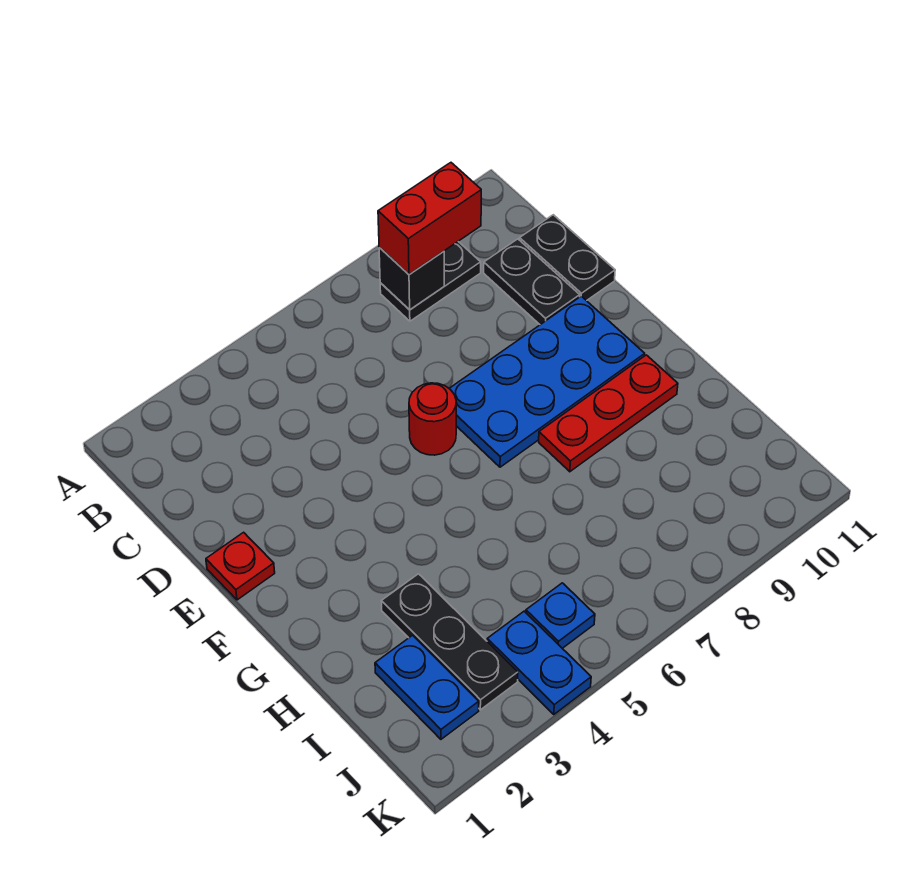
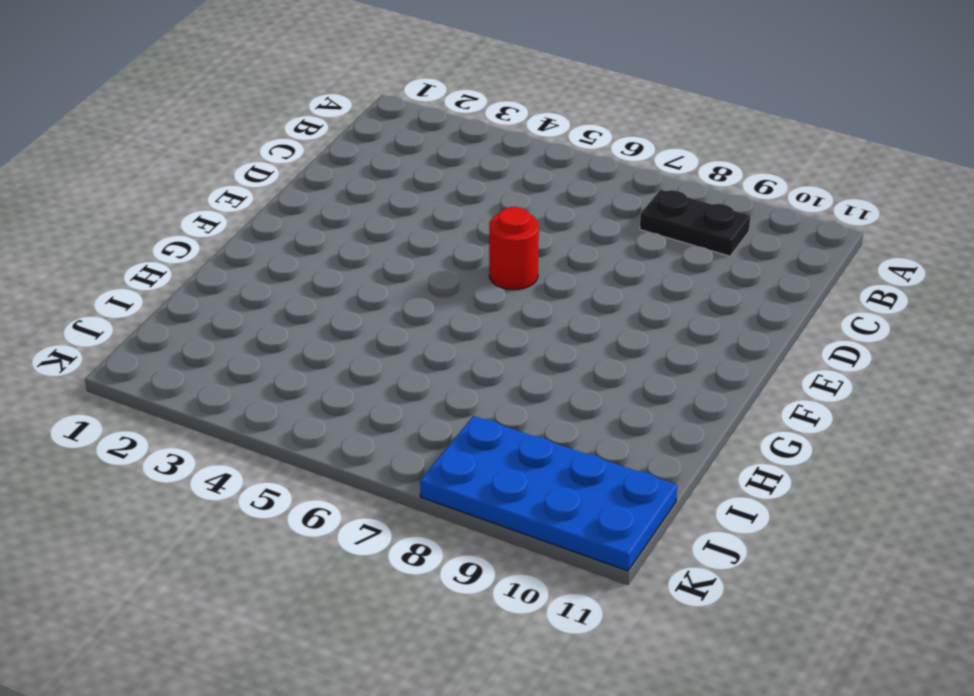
blue plate J8:K11 level 1 -> blue plate E7:F10 level 1
none -> black plate C10:D10 level 1
none -> black plate C11:D11 level 1
none -> red plate E1 level 1

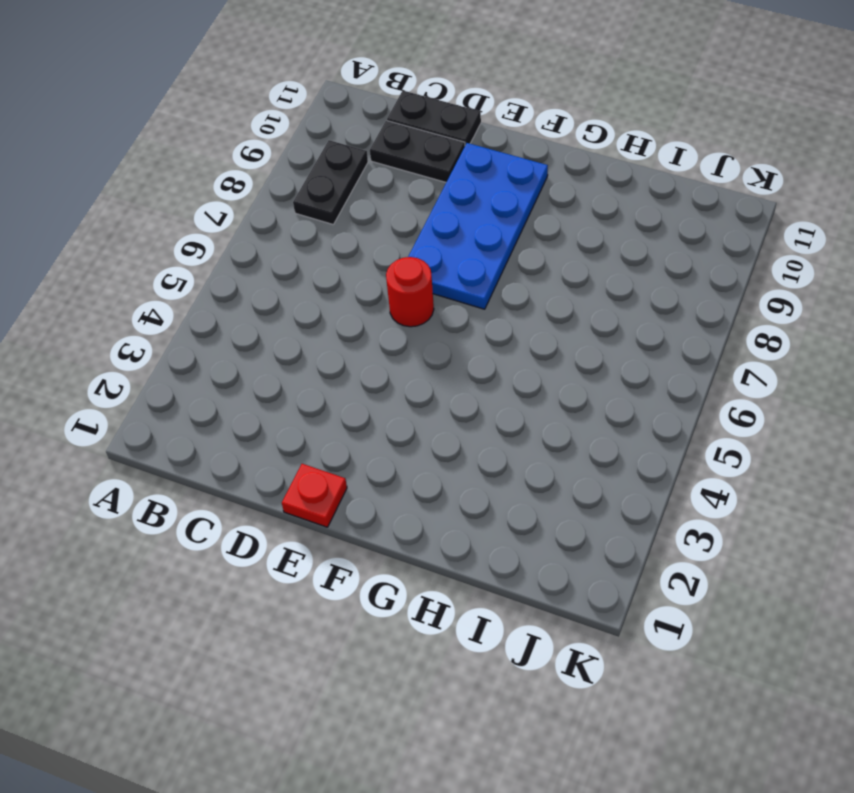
none -> red plate G8:G10 level 1
none -> black plate H3:J3 level 1
none -> blue plate I2:J2 level 1

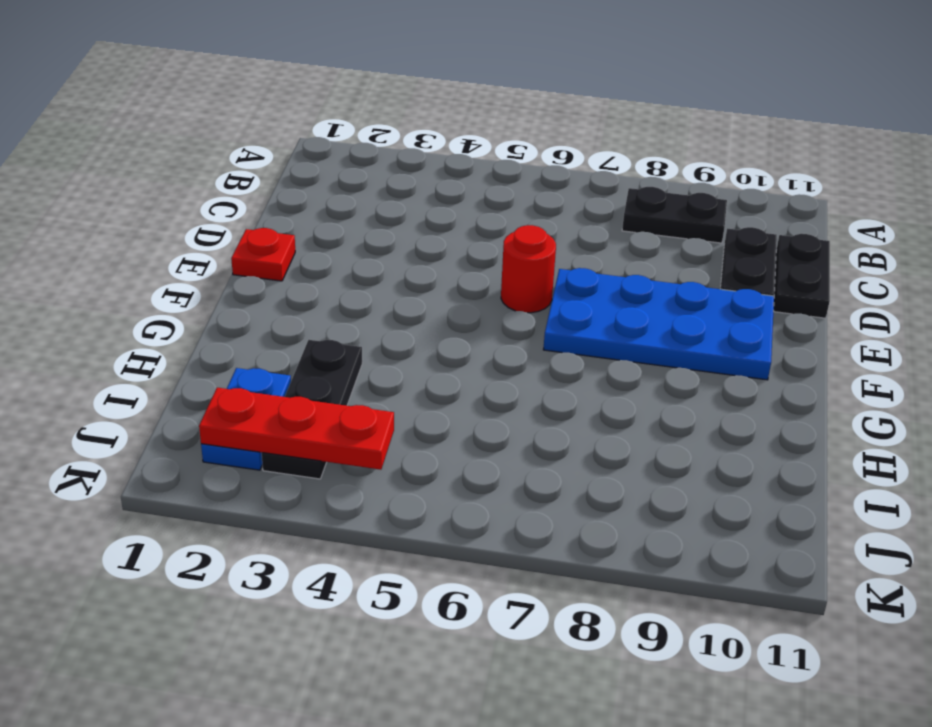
red plate J2:J4 level 2 -> red plate G8:G10 level 1
none -> blue plate J4:K4 level 1
none -> blue plate J5 level 1
none -> black brick B8 level 2

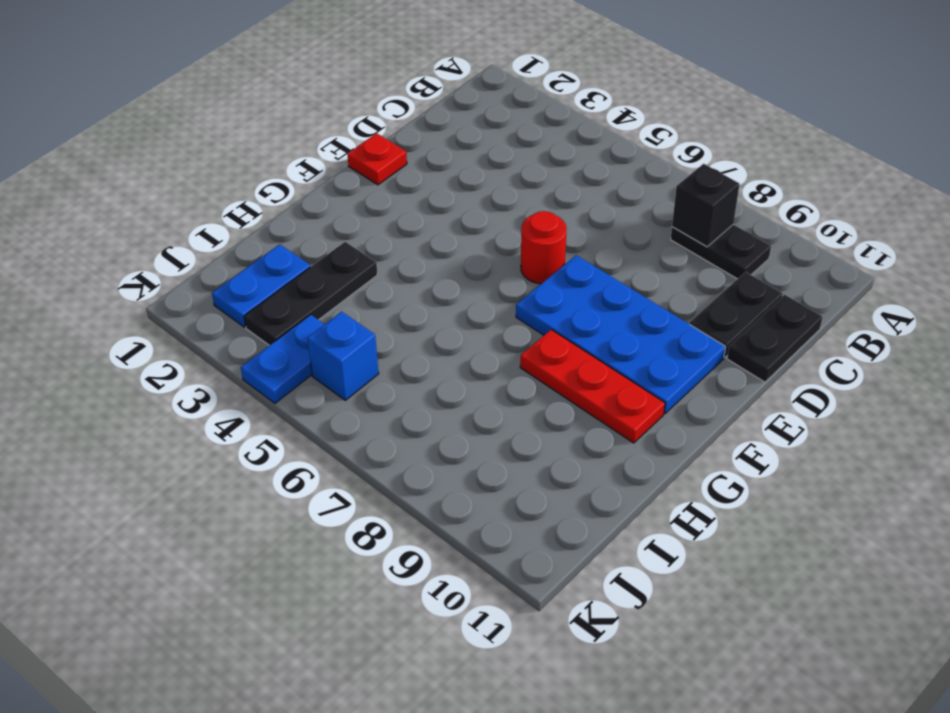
blue brick J5 level 1 -> blue plate J5 level 1
none -> red brick B8:B9 level 3

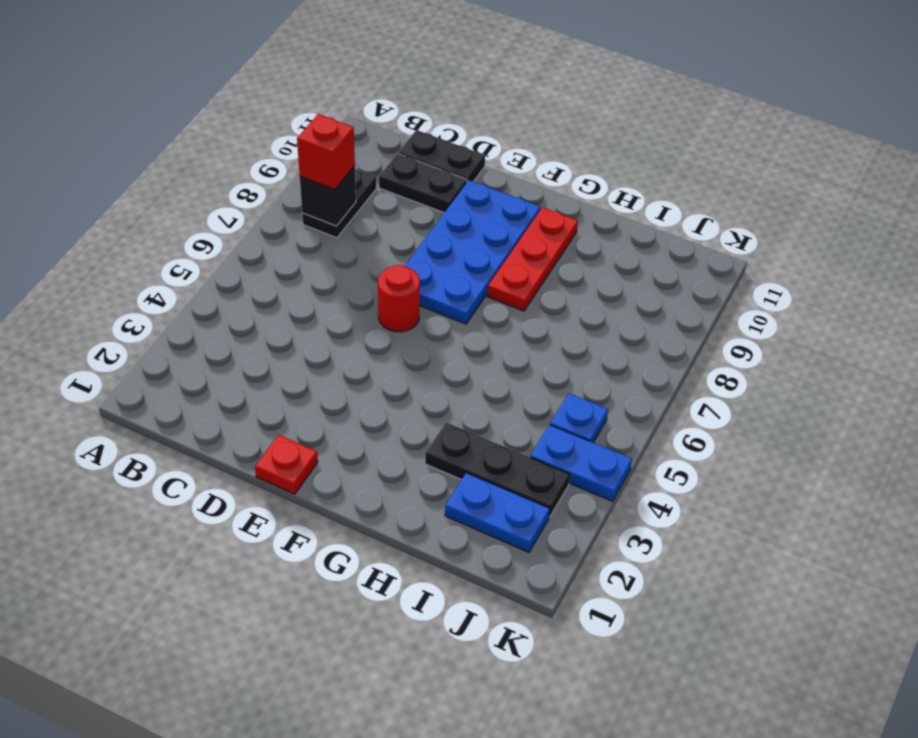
red brick B8 level 3 -> red brick B8:B9 level 3

